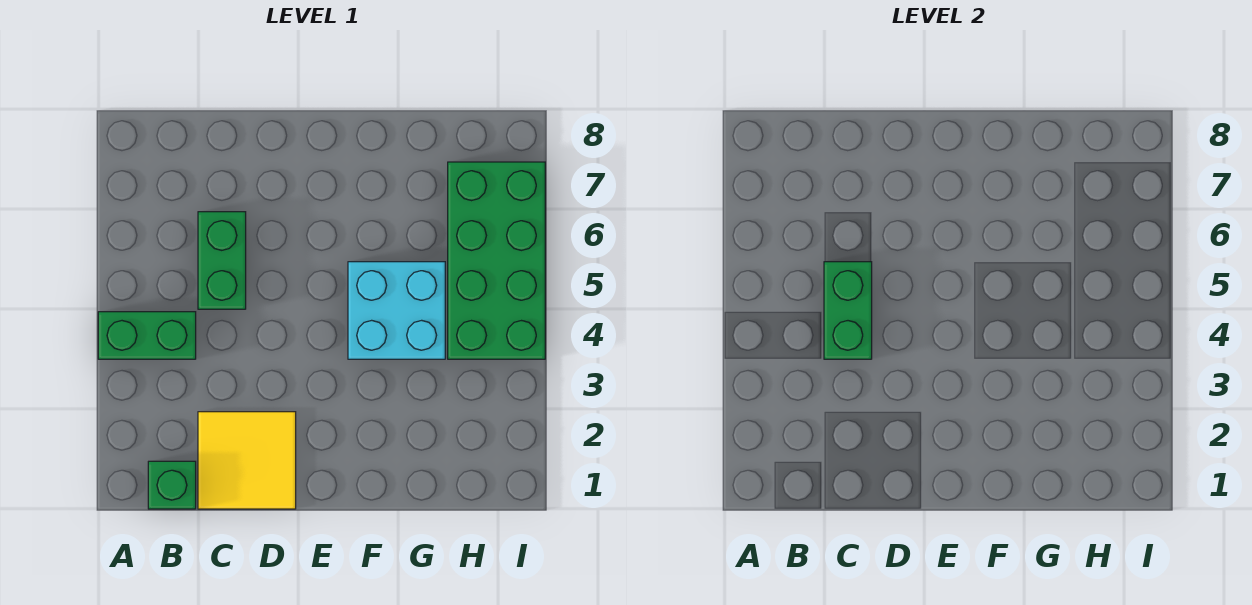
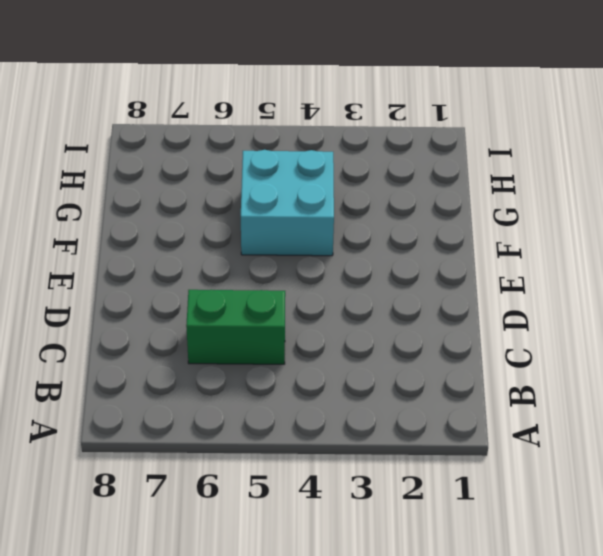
none -> green brick A4:B4 level 1
none -> green brick B1 level 1

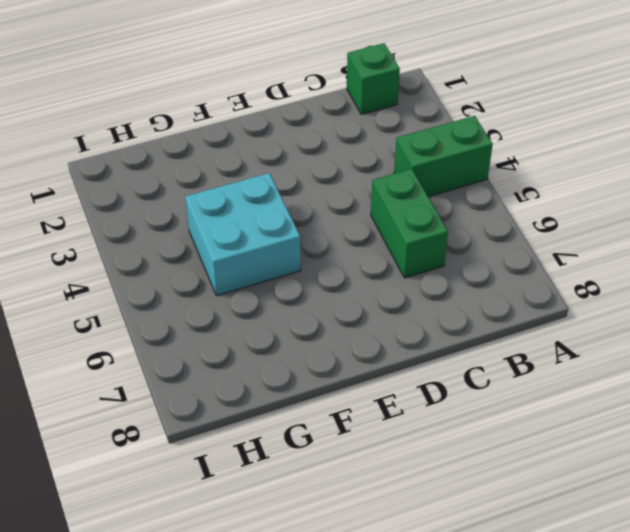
none -> yellow tile C1:D2 level 1
none -> green brick H4:I7 level 1

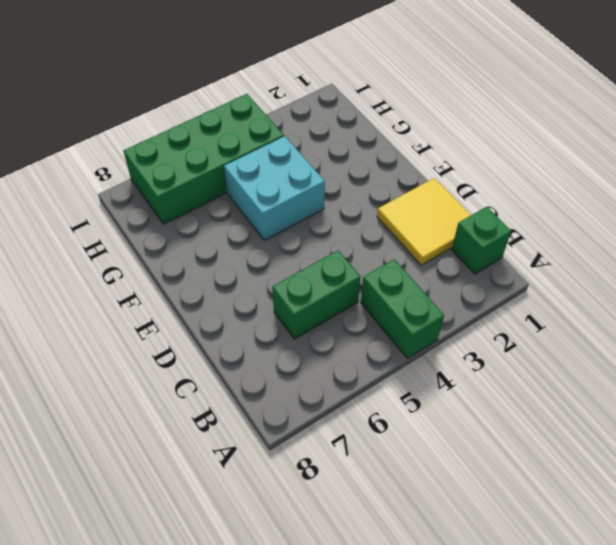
none -> green brick C4:C5 level 2

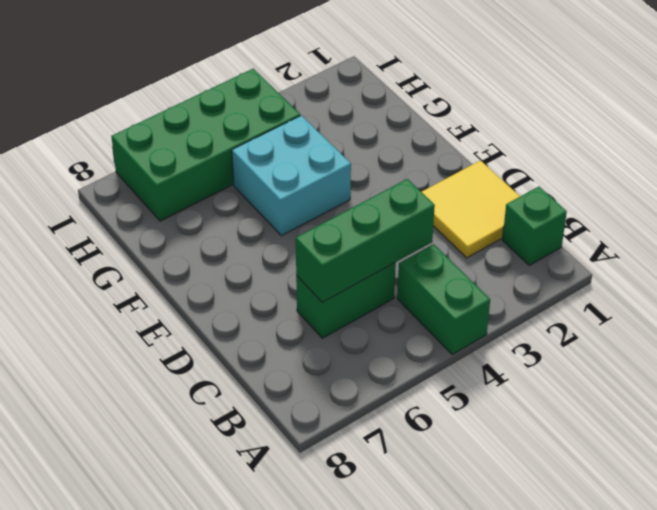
green brick C4:C6 level 2 -> green brick C4:C5 level 2

